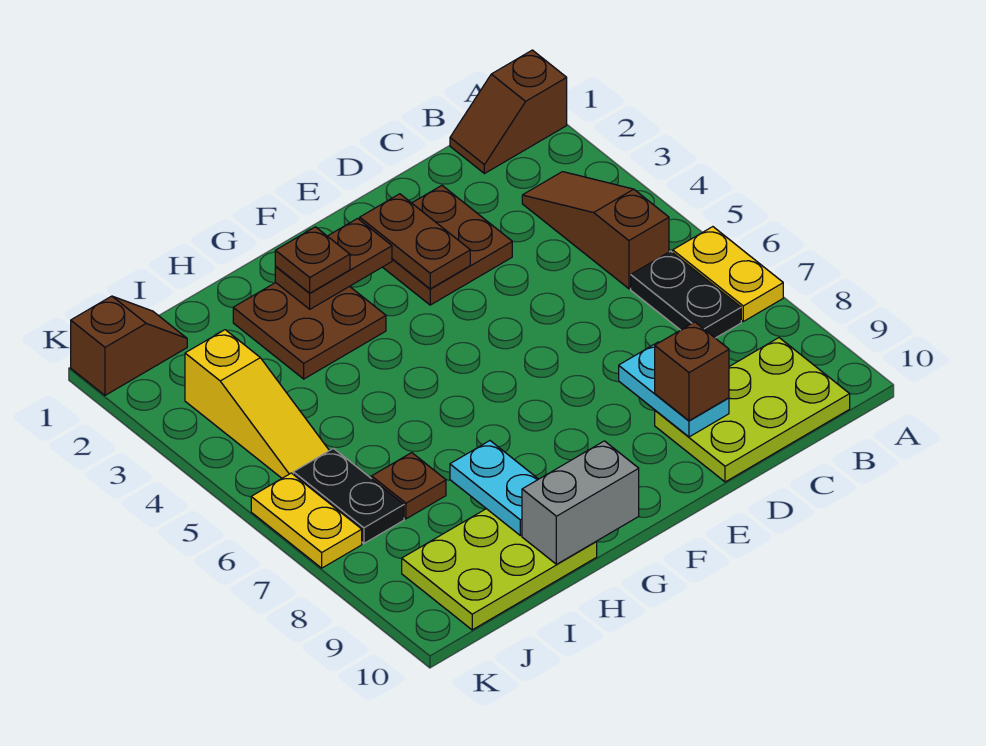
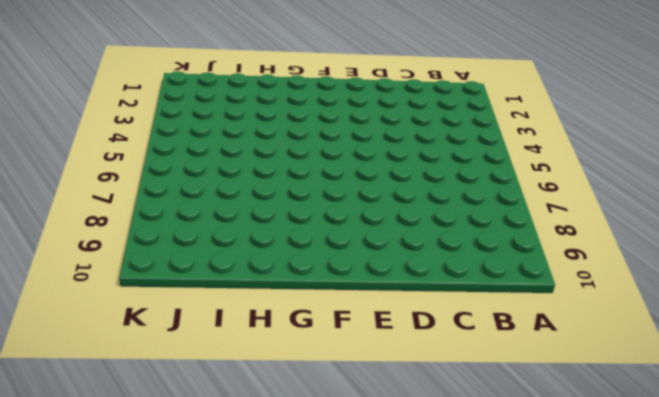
none -> brown slope A1:B1 level 1 top A
none -> yellow plate A6:A7 level 1
none -> brown slope B3:B5 level 1 top 5

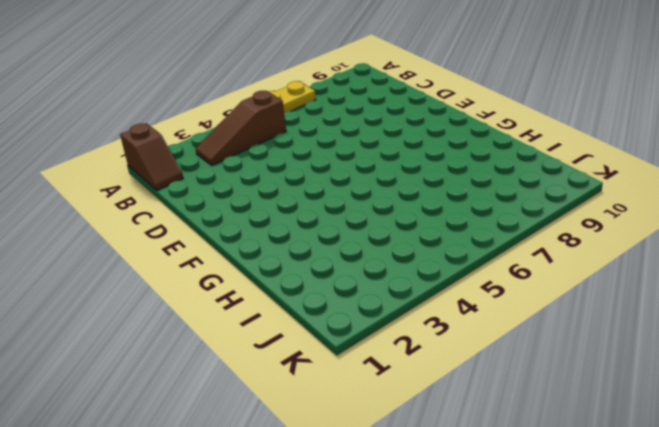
none -> black plate B6:B7 level 1
none -> lime plate B9:D10 level 1
none -> brown plate D2:E3 level 1

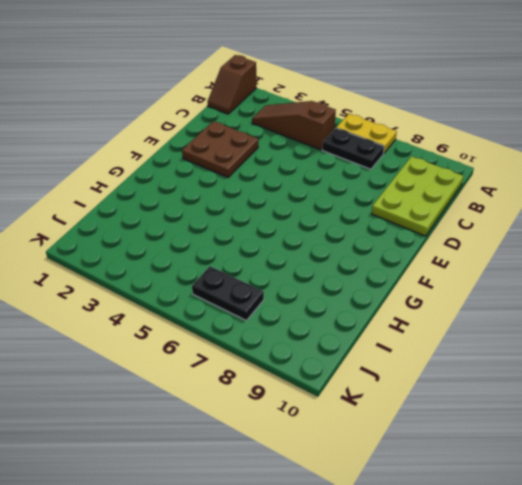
none -> brown plate G2:H3 level 1
none -> lime plate H9:J10 level 1
none -> brown plate I7 level 1

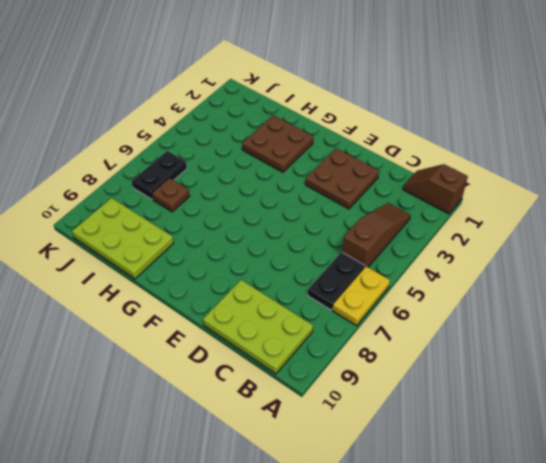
none -> brown slope J1:K1 level 1 top K
none -> yellow slope J3:J5 level 1 top 3
none -> yellow plate K6:K7 level 1

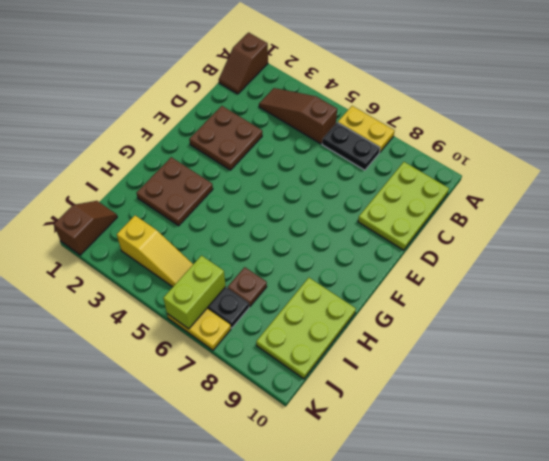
lime brick J6:K6 level 2 -> none
none -> cyan plate D8:D9 level 2
none -> brown plate E2:E3 level 2
none -> brown plate F2:G2 level 2

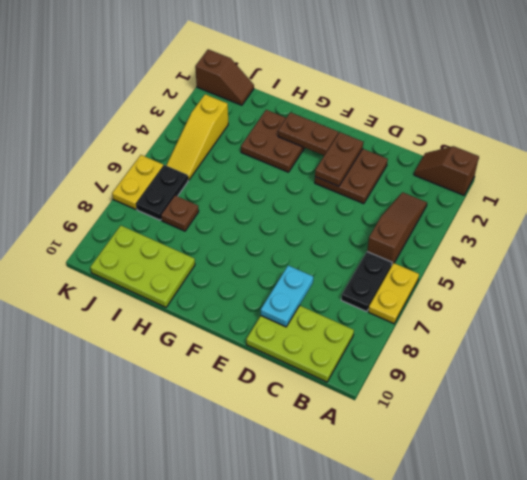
none -> grey brick G10:H10 level 2
none -> cyan plate H8:H9 level 2
none -> brown brick D9 level 3

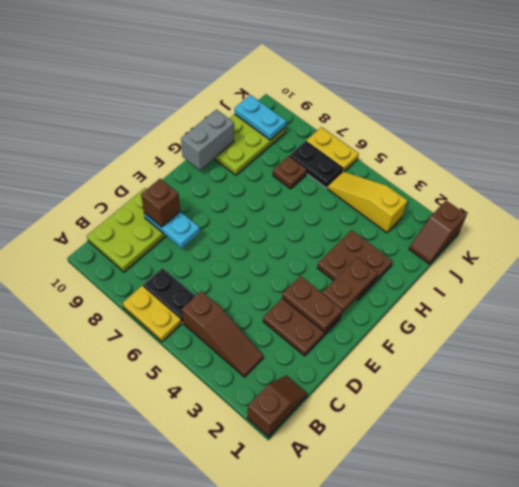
cyan plate J9:J10 level 2 -> cyan plate H8:H9 level 2
none -> brown plate G2 level 3

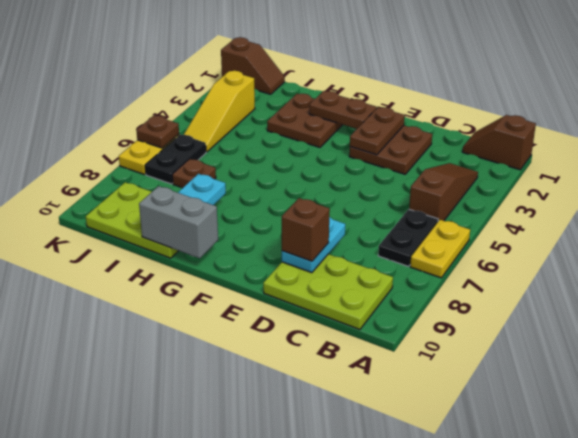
brown plate K6 level 2 -> brown plate G2 level 3

